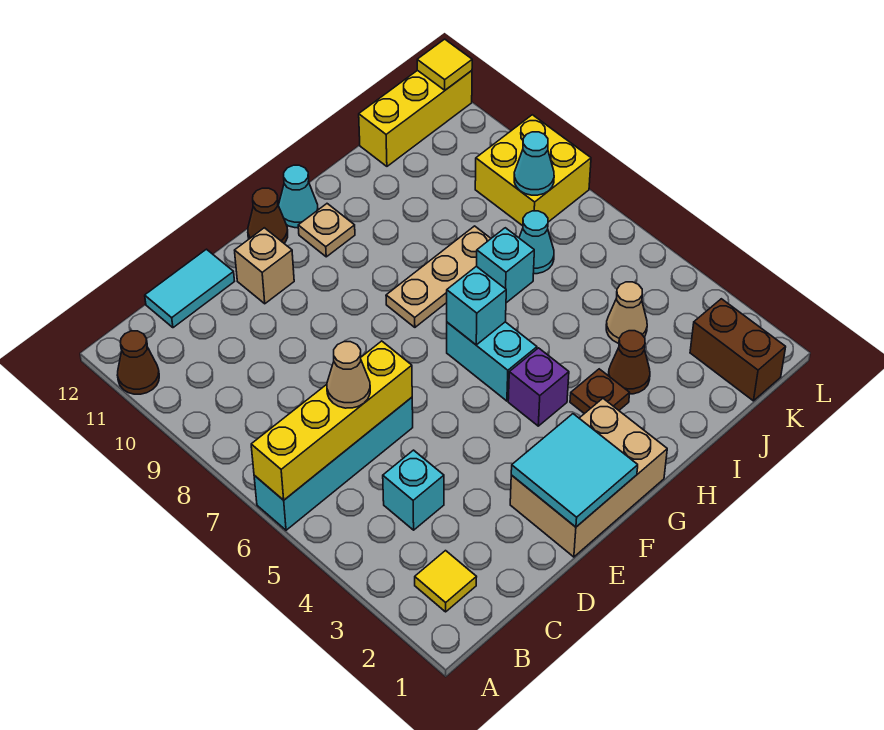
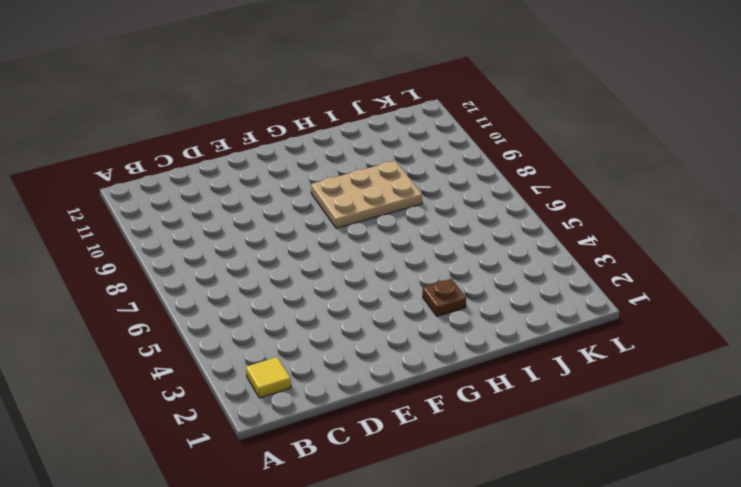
tan plate G8:I9 level 1 -> tan plate G8:I8 level 1
none -> cyan brick A6:D6 level 1
none -> brown cone A11 level 1
none -> cyan brick C4 level 1

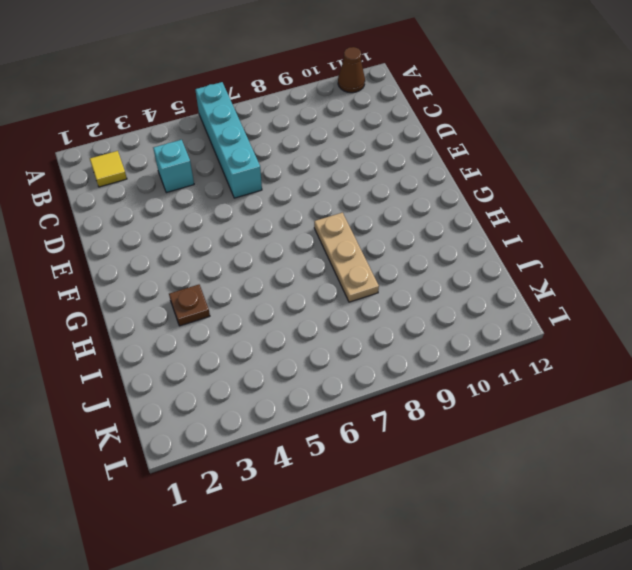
none -> cyan tile C12:D12 level 1
none -> tan brick E1:G2 level 1
none -> tan brick E11 level 1

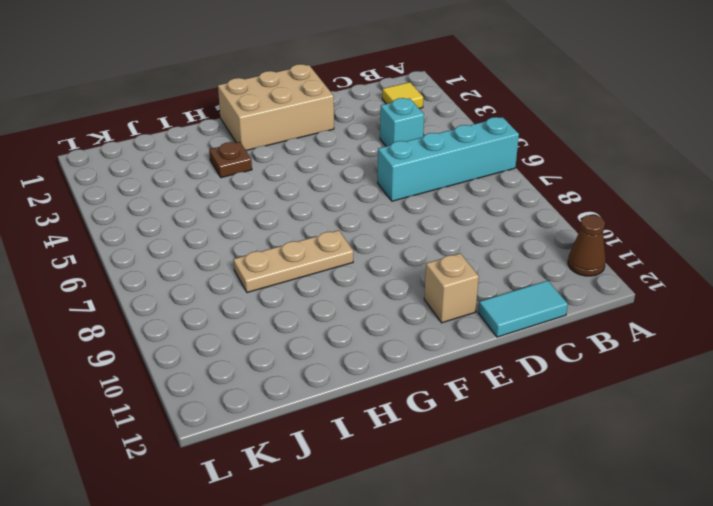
none -> brown cone F12 level 1
none -> purple brick G4 level 1
none -> cyan brick G5:G6 level 1

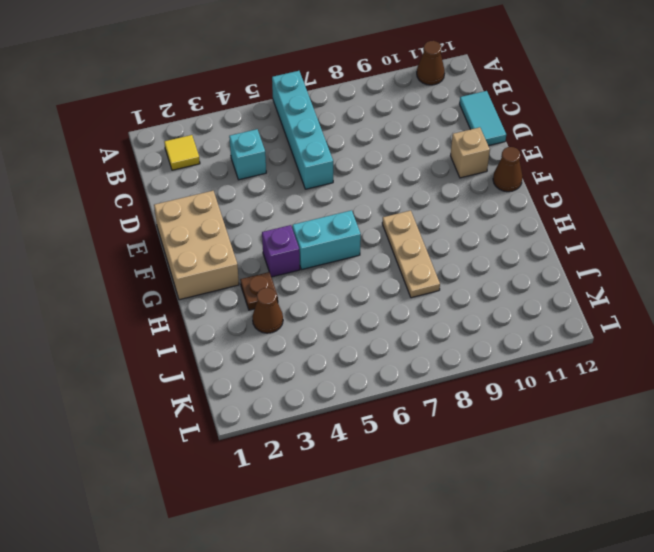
none -> tan plate G11 level 1
none -> cyan cone G12 level 1
none -> cyan brick I7 level 1

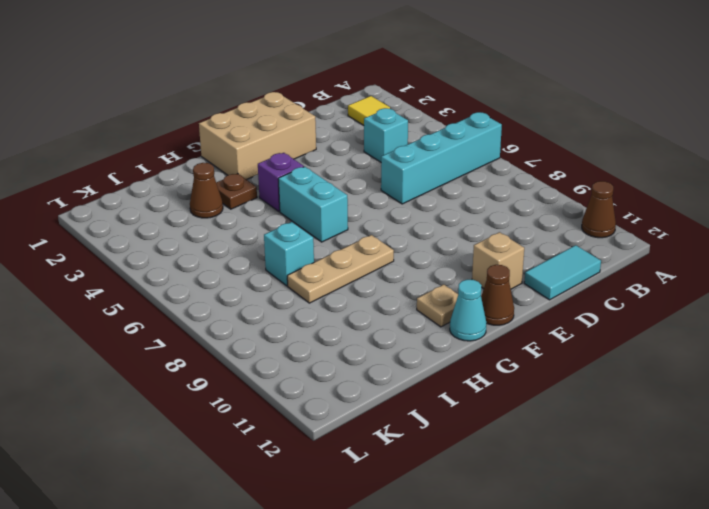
none -> tan cone J4 level 1
none -> cyan cone J7 level 1
none -> yellow brick J12:L12 level 1

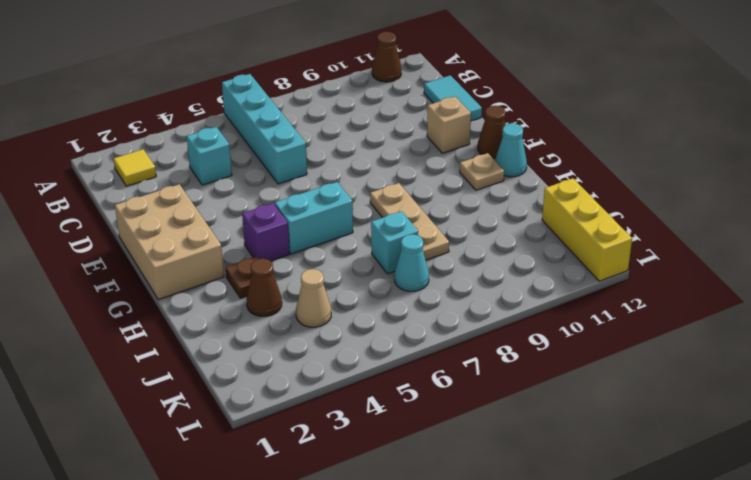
none -> brown brick K1:K2 level 1
none -> yellow brick K8:L9 level 1
none -> yellow brick A6:D6 level 2

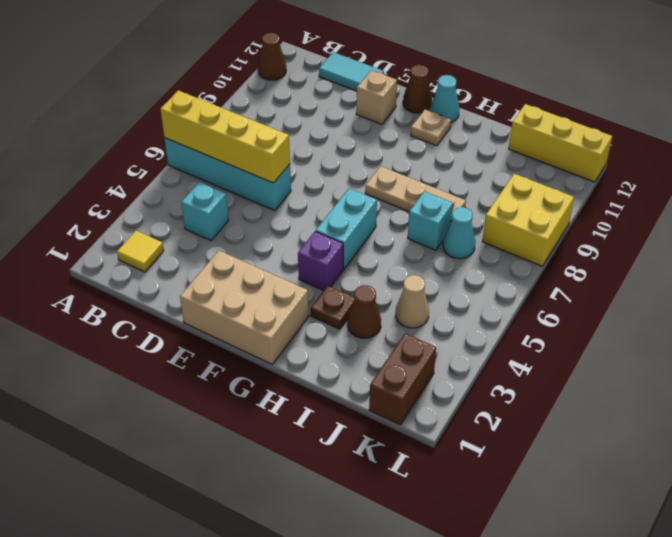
none -> cyan tile E1:F2 level 2
none -> cyan brick G6 level 2
none -> cyan cone K8 level 2

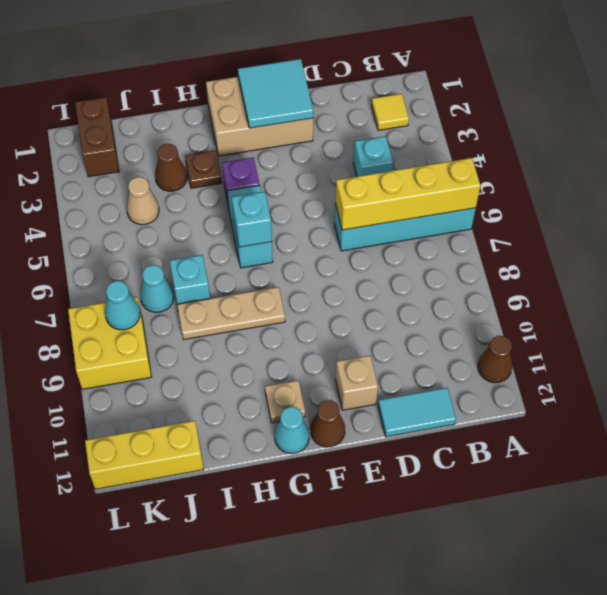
none -> yellow tile L12 level 2
none -> tan cone C6 level 3

